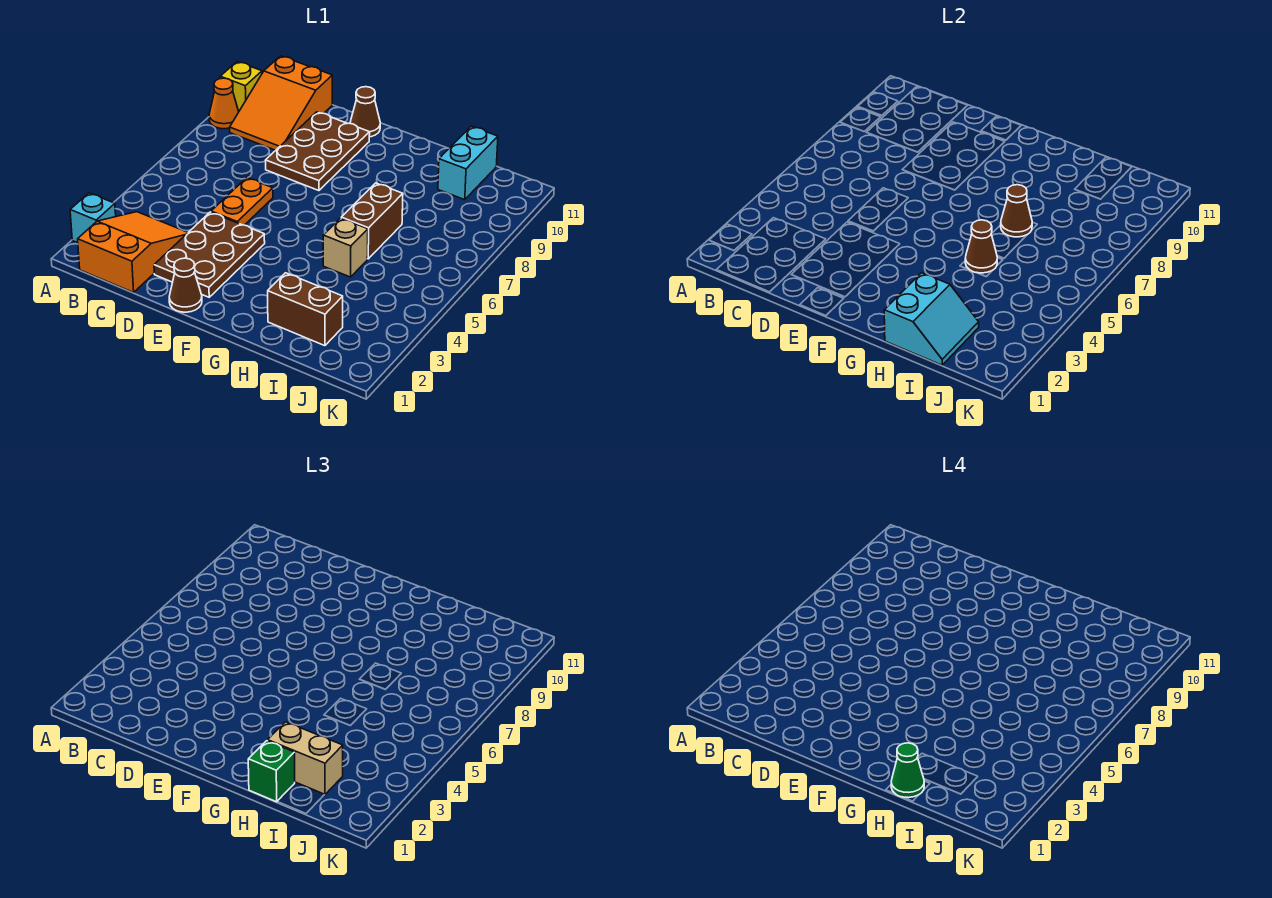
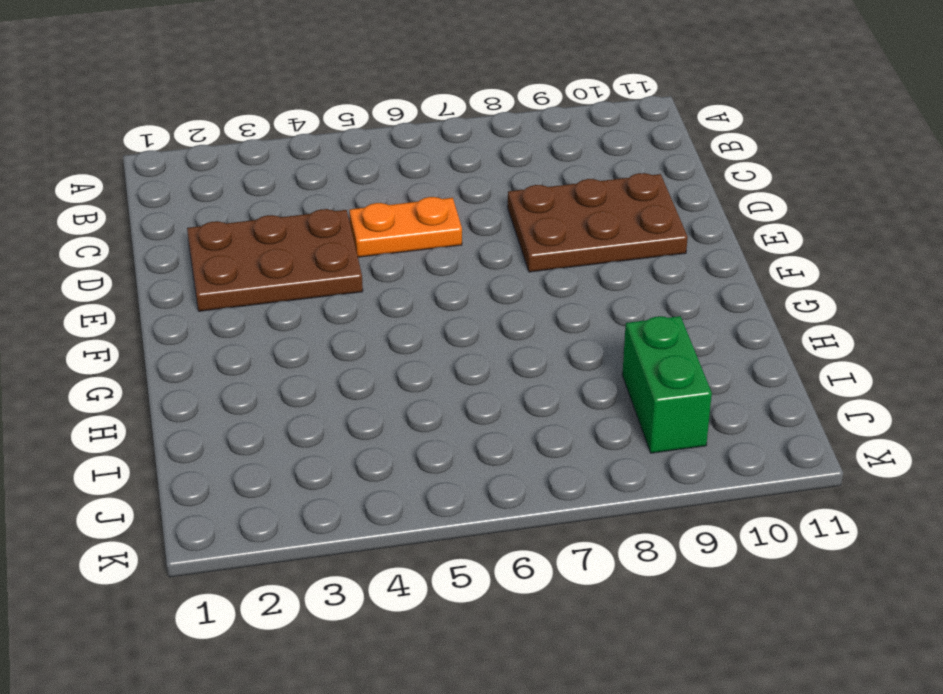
green brick I9:J9 level 1 -> none
none -> cyan brick A2 level 1
none -> orange cone A9 level 1
none -> yellow brick A10 level 1

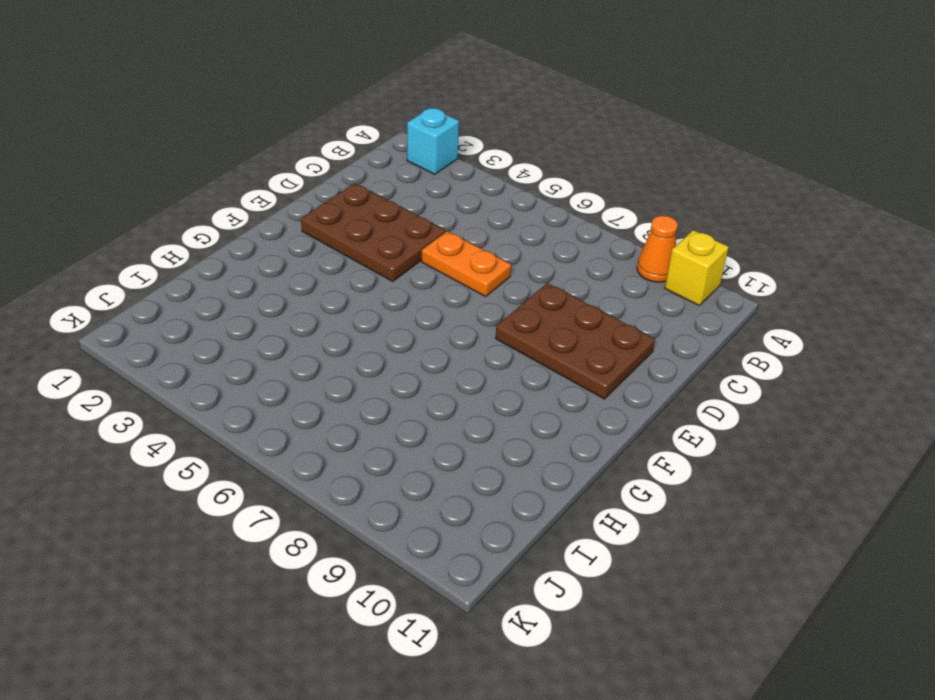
none -> orange slope B1:C3 level 1 top 1
none -> orange slope B9:C11 level 1 top 11
none -> brown cone E1 level 1

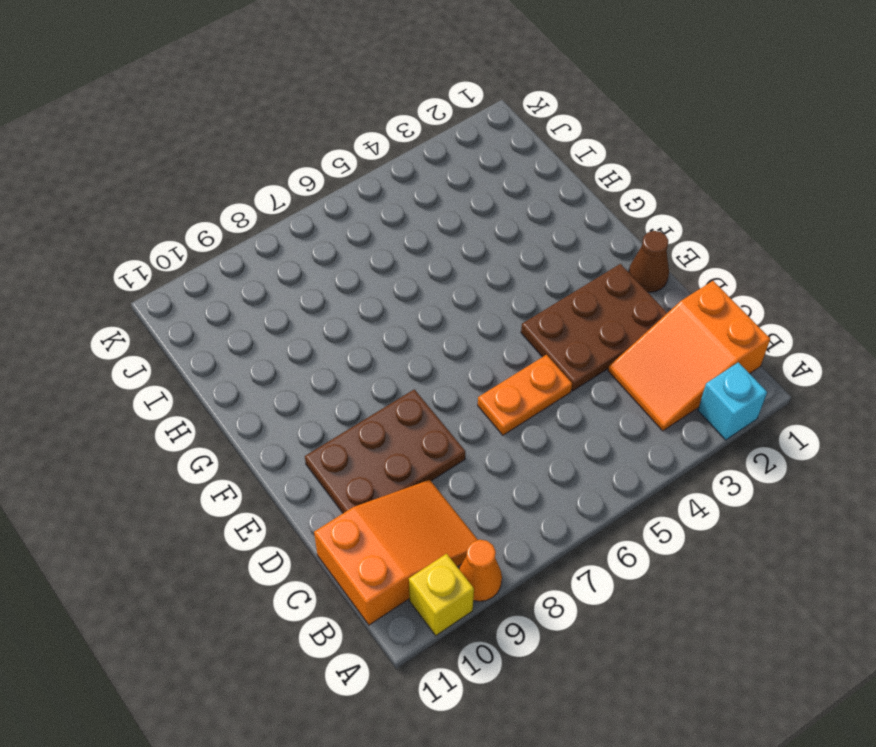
none -> brown cone E11 level 1
none -> brown brick H2:I2 level 1
none -> tan brick H5 level 1

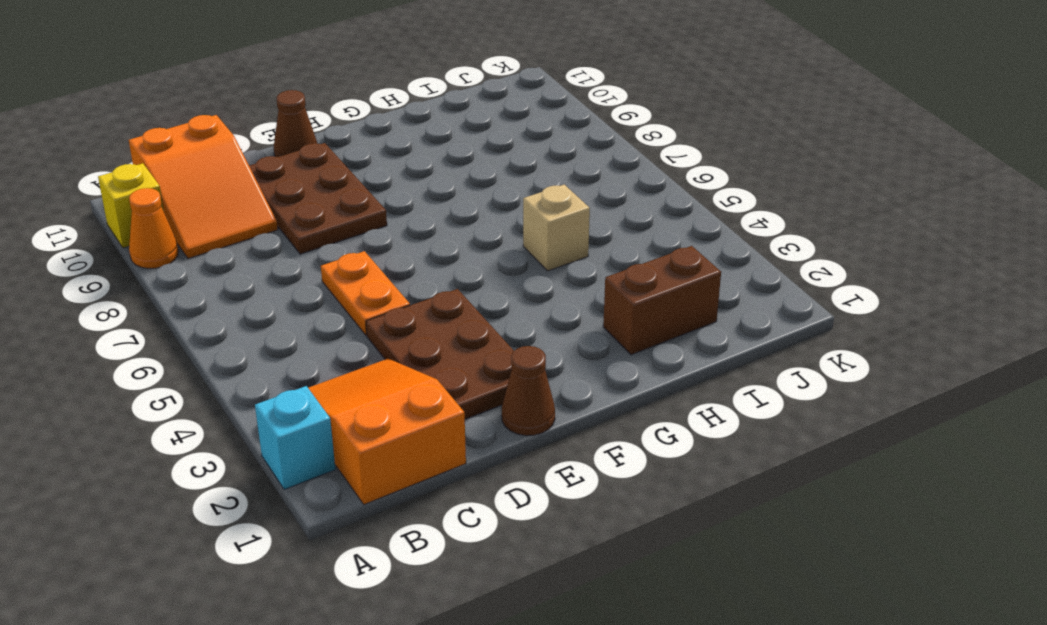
none -> brown brick H6:H7 level 1
none -> cyan brick I10:I11 level 1
none -> cyan slope H1:I2 level 2 top H

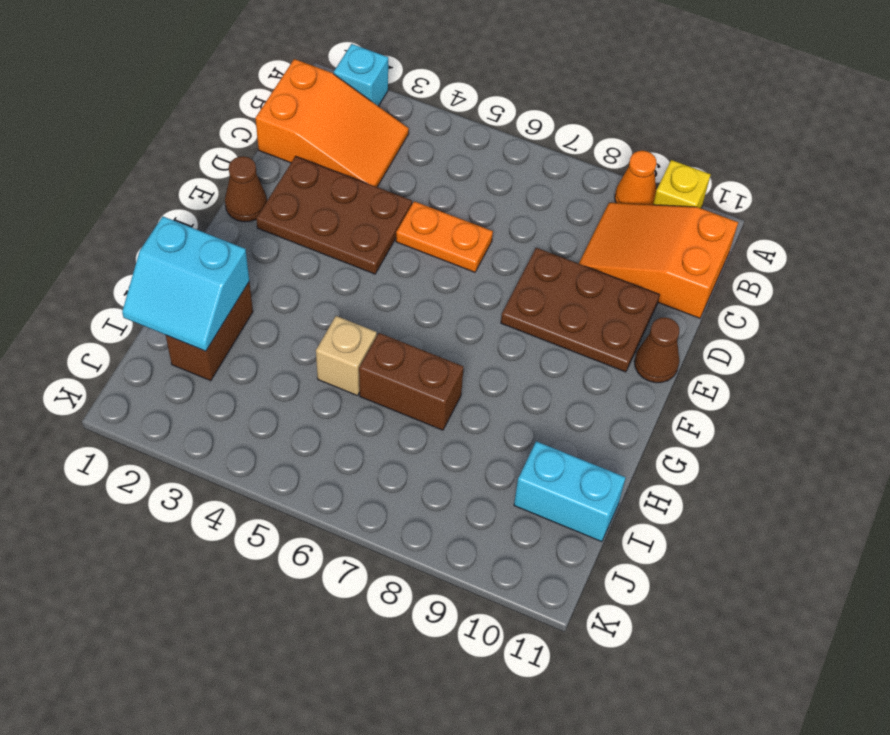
none -> brown cone H5 level 2
none -> brown cone H7 level 2
none -> green brick H1 level 3

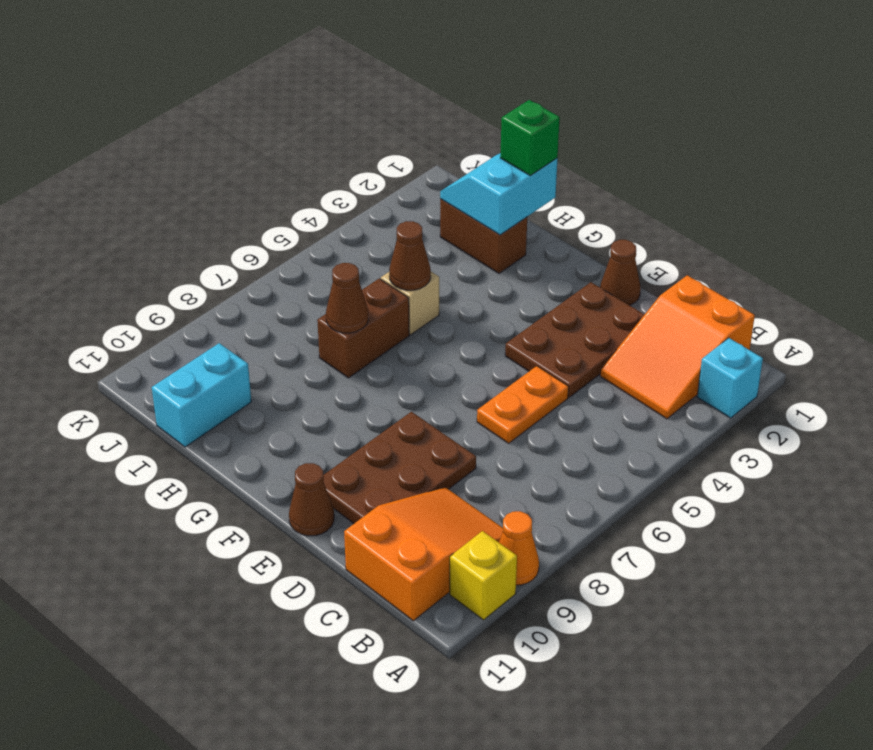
none -> tan brick H2:I2 level 3
none -> green cone H1 level 4

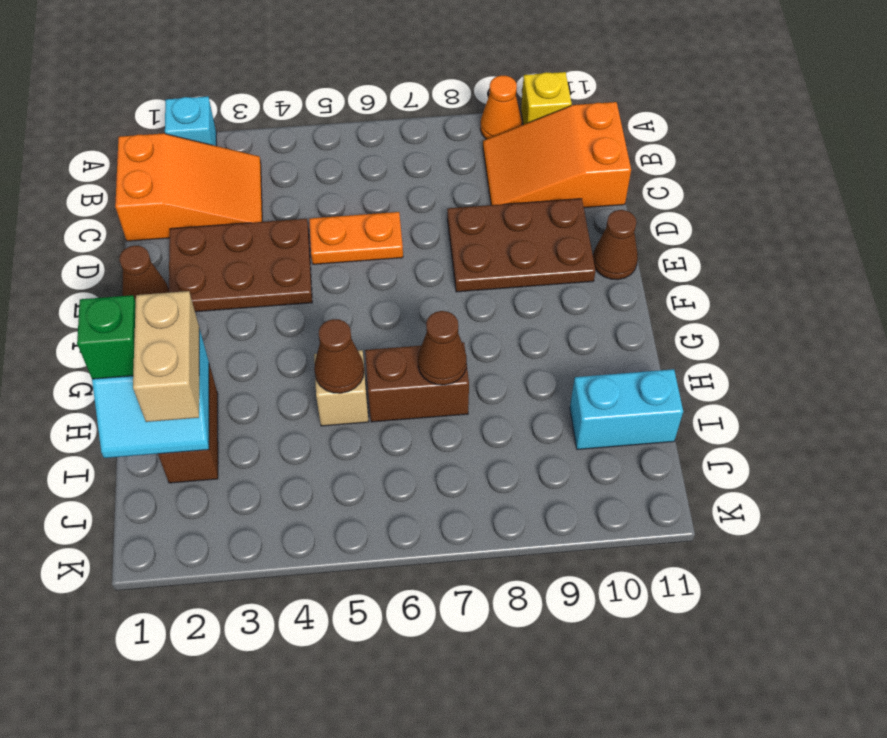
none -> green cone H1 level 4

